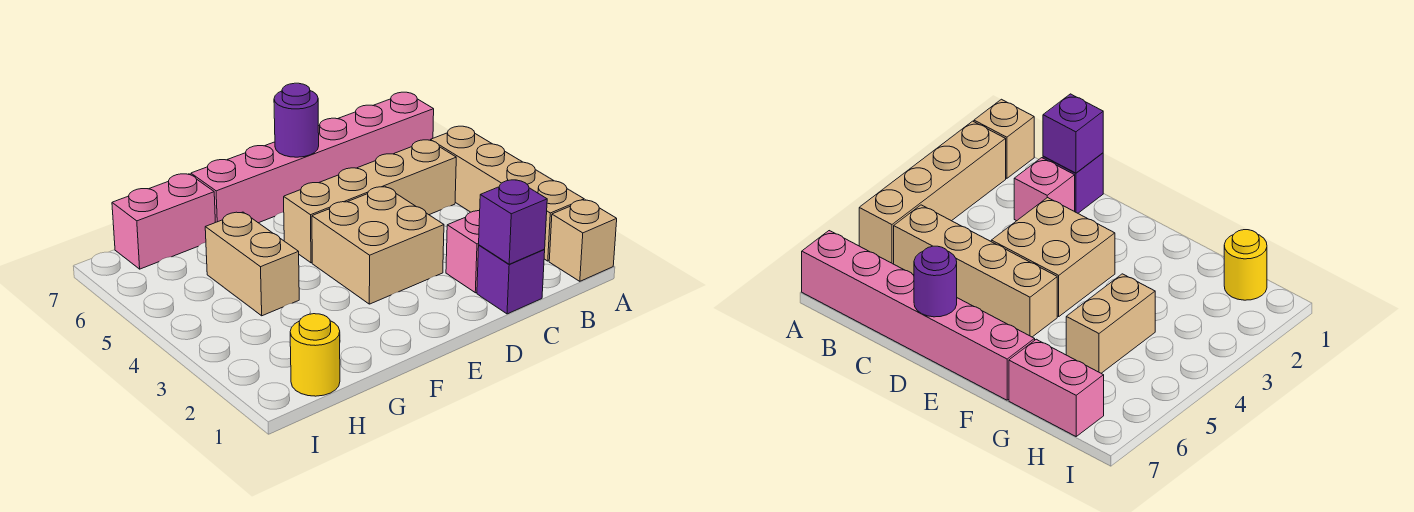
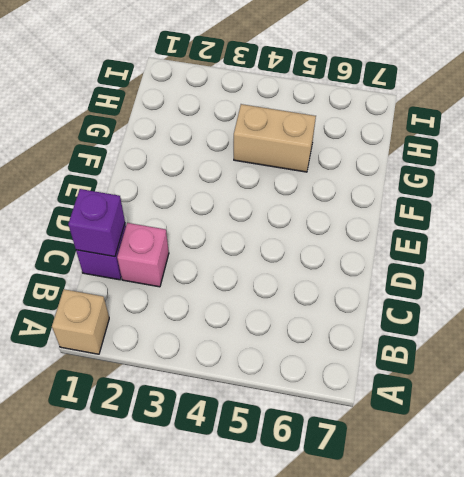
none -> tan brick A2:A5 level 1
none -> pink brick A7:F7 level 1
none -> tan brick B5:E5 level 1

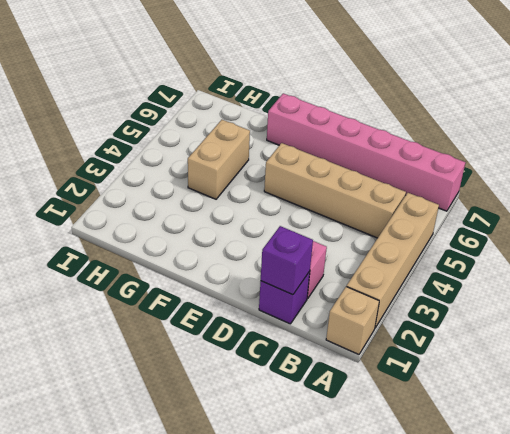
none -> tan brick D3:E4 level 1
none -> pink brick G7:H7 level 1
none -> yellow round brick H1 level 1

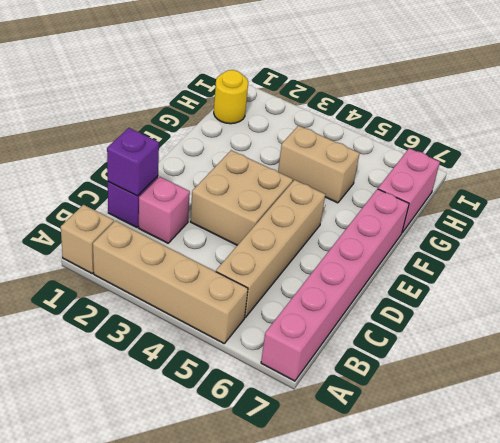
none -> purple round brick D7 level 2

